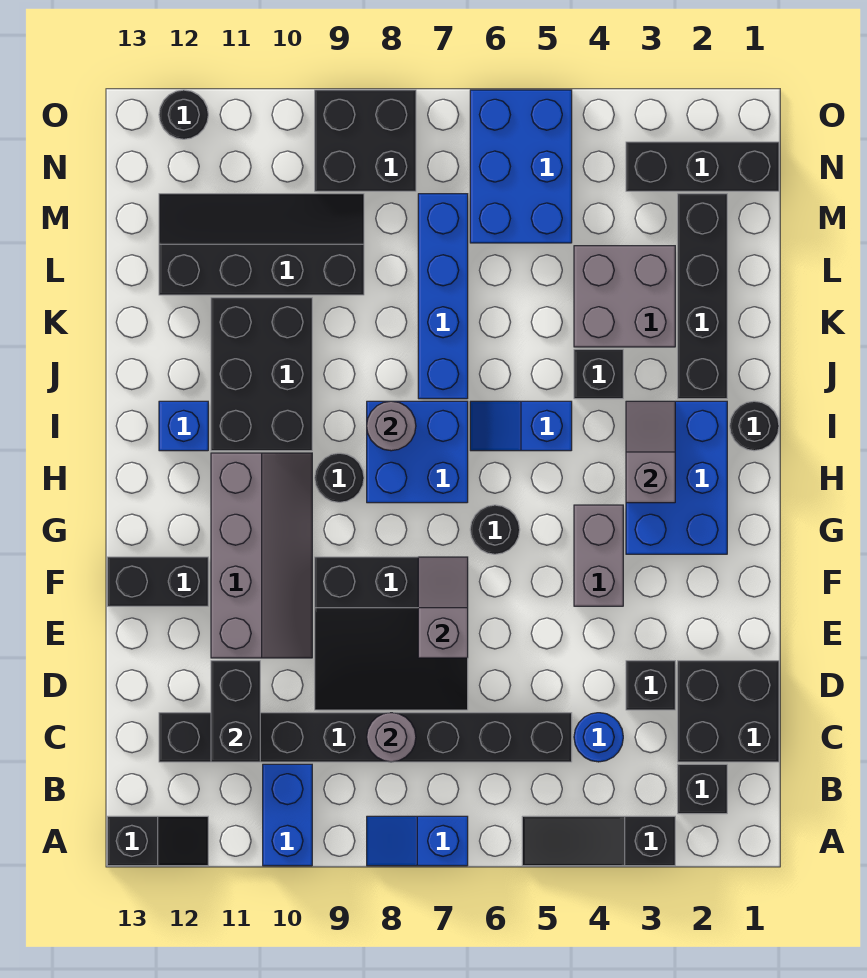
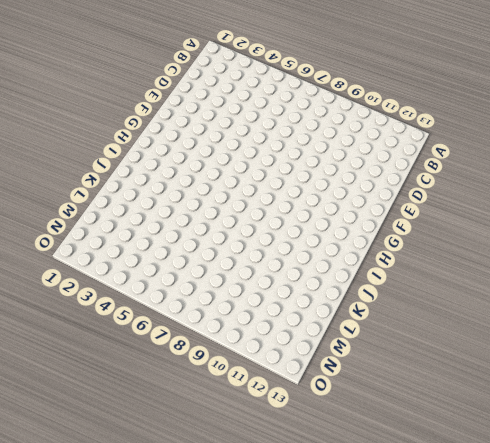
none -> black slope A3:A5 level 1 top 3
none -> blue slope A7:A8 level 1 top 7
none -> blue brick A10:B10 level 1
none -> black slope A12:A13 level 1 top 13

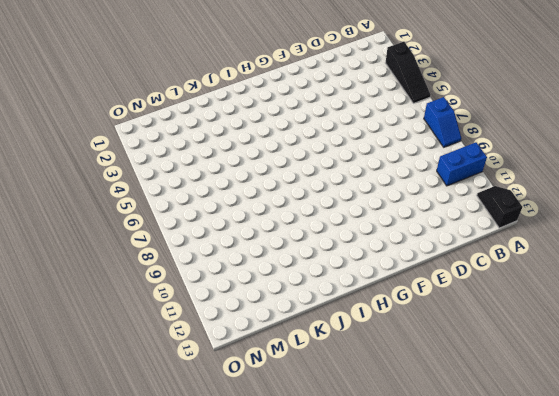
none -> black brick B2 level 1
none -> black brick C1:D2 level 1
none -> blue round brick C4 level 1
none -> black brick C5:C12 level 1

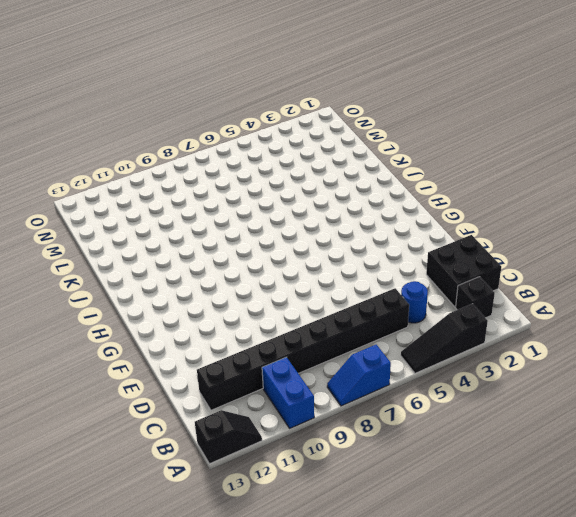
none -> black brick D3 level 1
none -> black slope D7:F9 level 1 top F
none -> grey slope E10:H11 level 1 top 11
none -> grey brick F4:G4 level 1

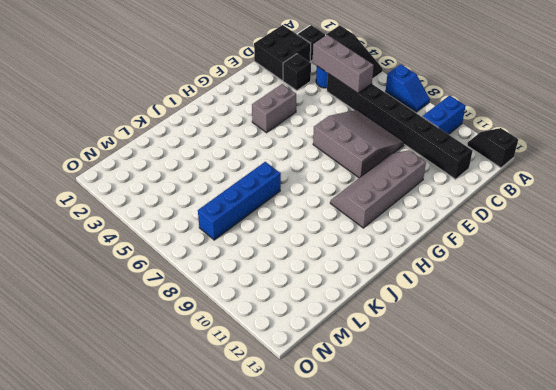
grey brick C4:C6 level 2 -> none
grey slope D7:F9 level 1 top F -> black slope D7:F9 level 1 top F
none -> black brick F12:F13 level 1
none -> blue brick G2:I3 level 1
none -> black round brick G6 level 1
none -> blue brick H7:I8 level 1

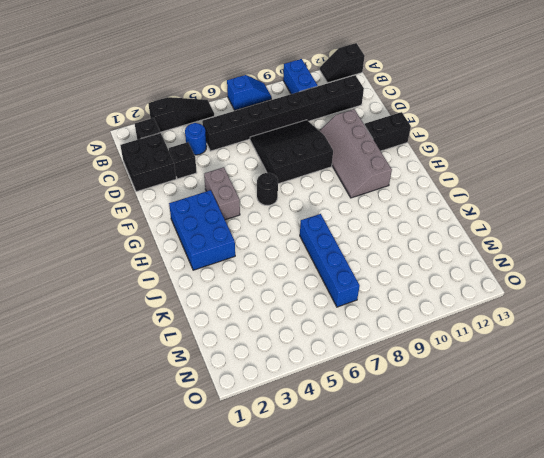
none -> blue brick H7:I8 level 1
none -> black round brick H9 level 1
none -> black round brick I1 level 1
none -> blue slope I5:I6 level 1 top 5

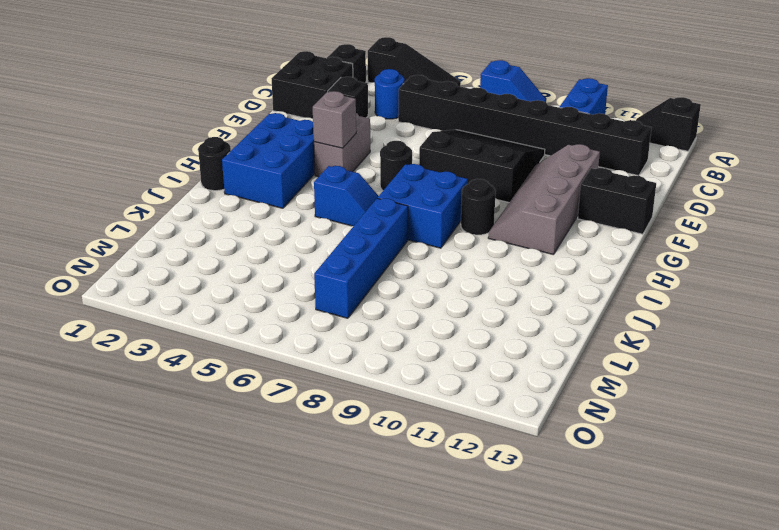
grey brick G4 level 2 -> none
none -> black brick I10:K11 level 1
none -> blue brick I12 level 1
none -> black brick J2:M2 level 1
none -> black brick J4 level 1

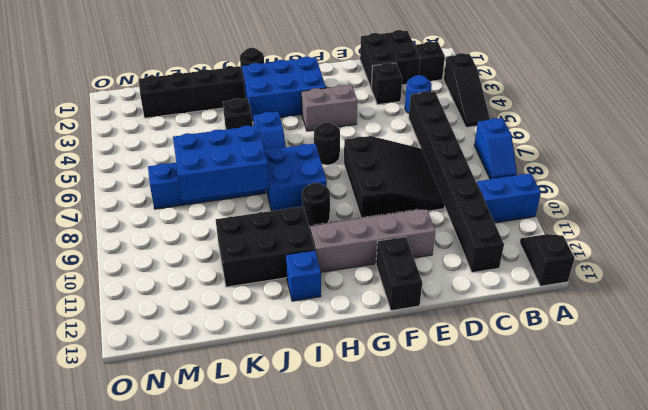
blue brick J7:L8 level 2 -> blue brick M5:O6 level 1
none -> grey brick K3:L4 level 1
none -> black slope L9:M12 level 1 top L
none -> black brick N1:N3 level 1
none -> black brick N8:O9 level 1

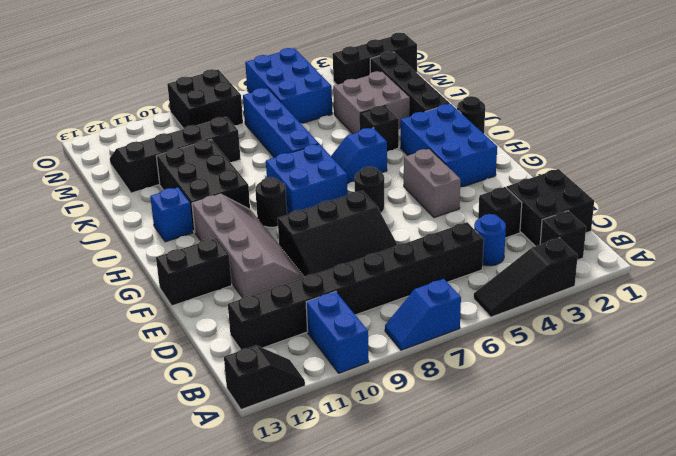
none -> black round brick O12 level 1
none -> grey round brick C8 level 2
none -> black brick C11:D11 level 2
none -> grey slope E7:F7 level 2 top E

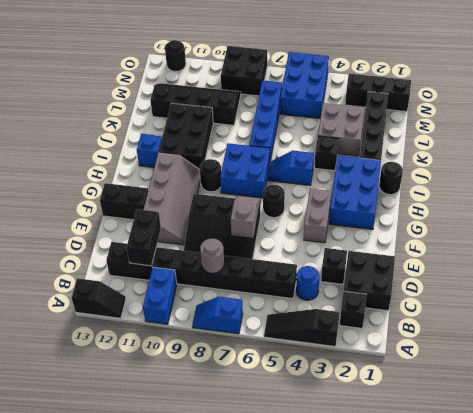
none -> grey slope H3:I3 level 2 top H
none -> grey round brick I8 level 2

